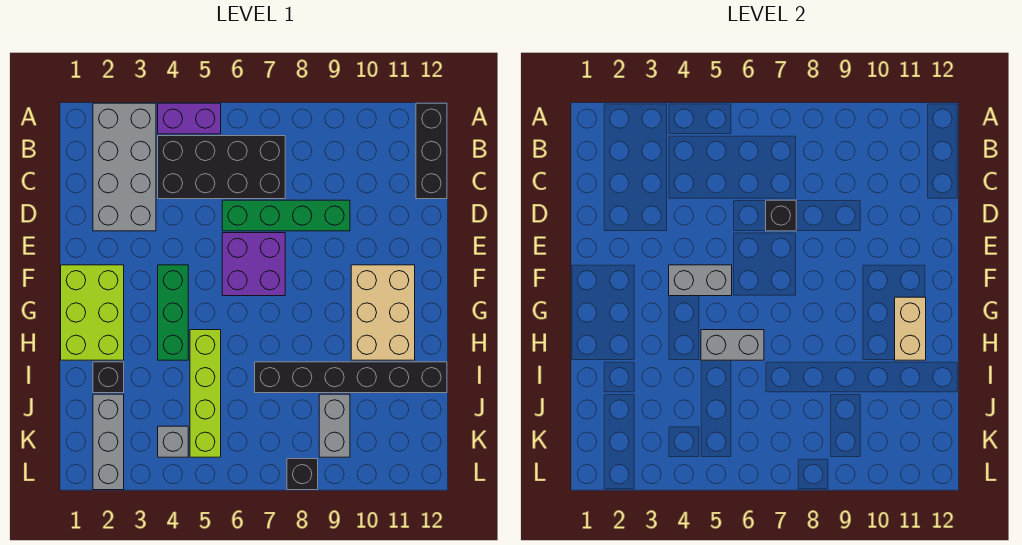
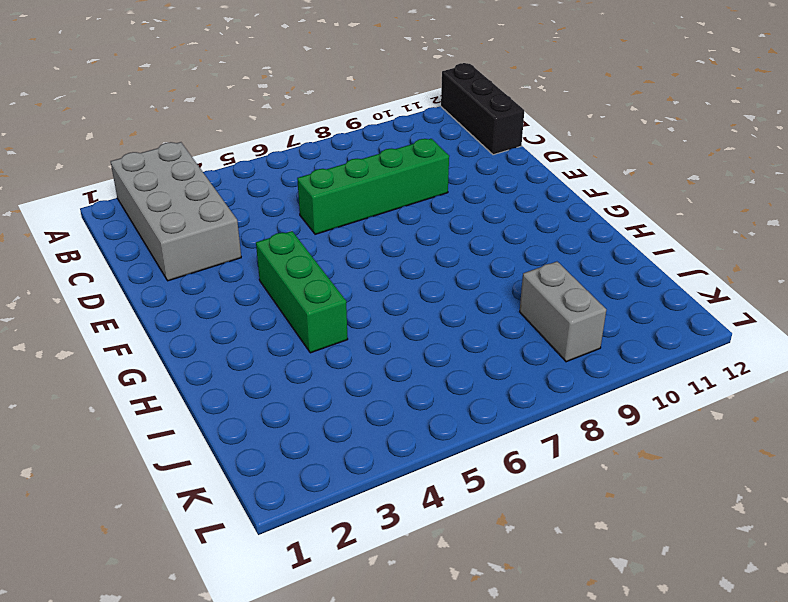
none -> purple brick A4:A5 level 1
none -> black brick B4:C7 level 1
none -> purple brick E6:F7 level 1

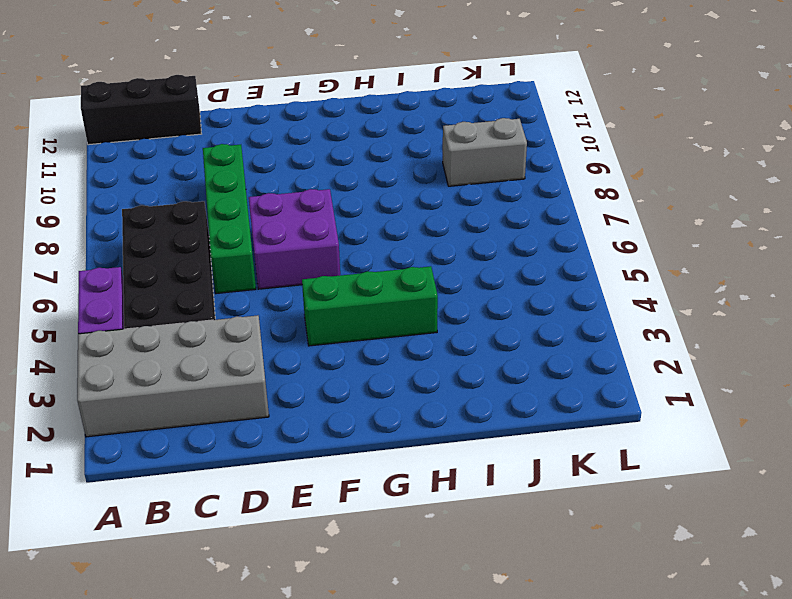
none -> lime brick F1:H2 level 1
none -> tan brick F10:H11 level 1
none -> lime brick H5:K5 level 1

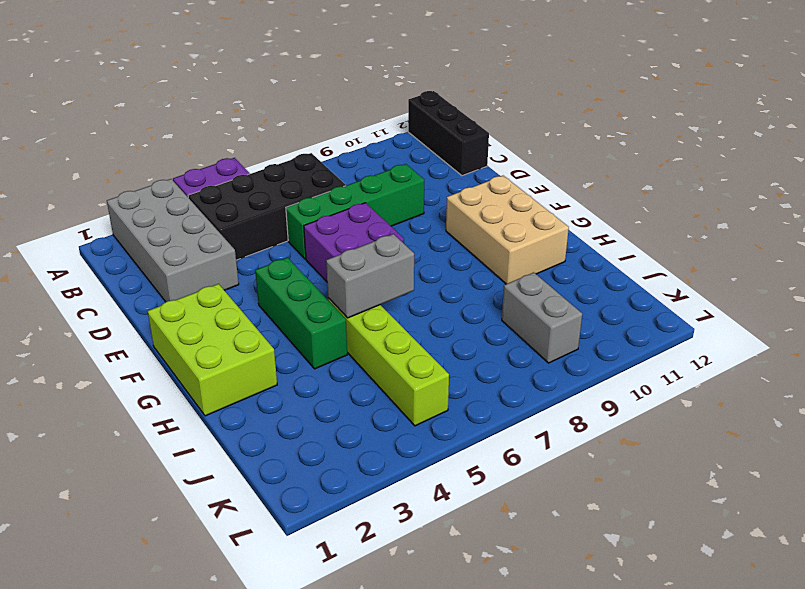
none -> black brick I2 level 1
none -> black brick I7:I12 level 1
none -> grey brick J2:L2 level 1

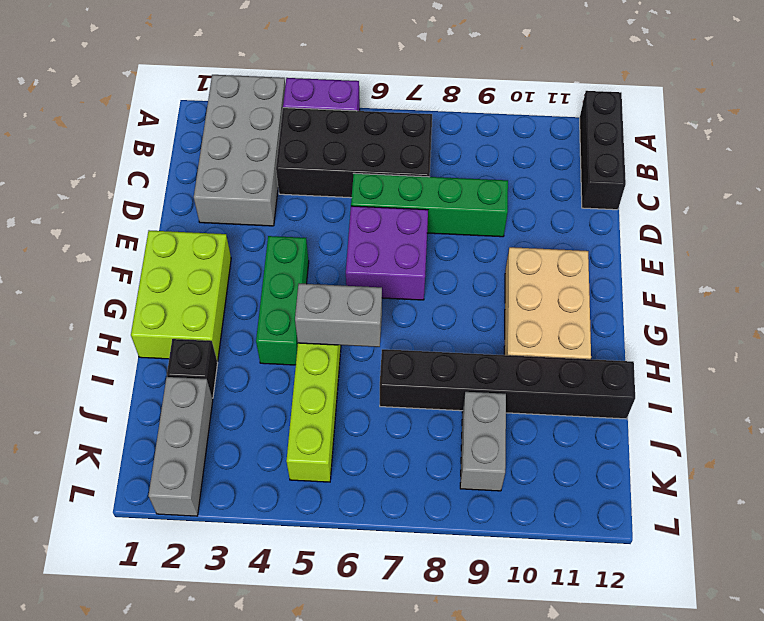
none -> grey brick K4 level 1
none -> black brick L8 level 1
none -> black brick D7 level 2

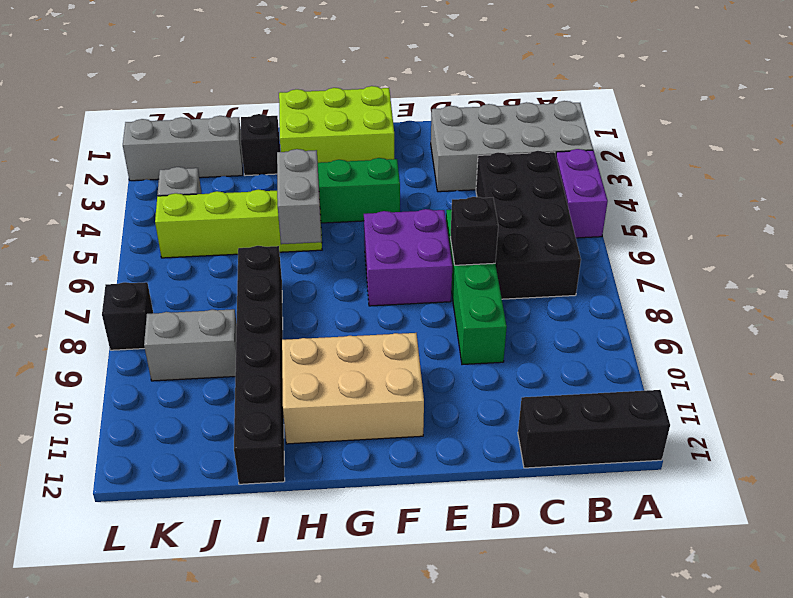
none -> grey brick F4:F5 level 2
none -> tan brick G11:H11 level 2

